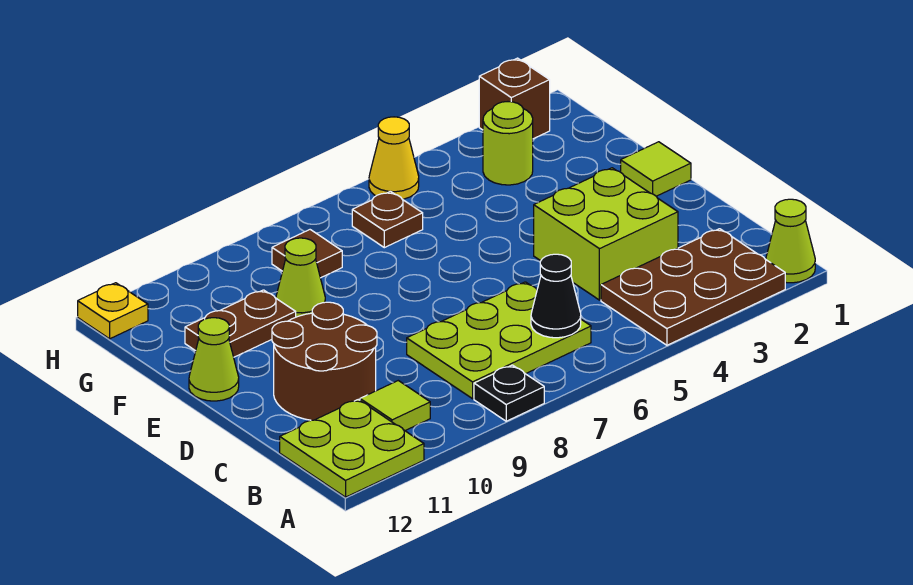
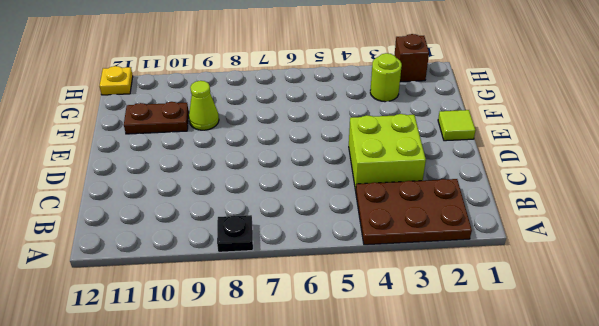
none -> lime cone A1 level 1
none -> lime plate A11:B12 level 1
none -> lime plate B6:C8 level 1

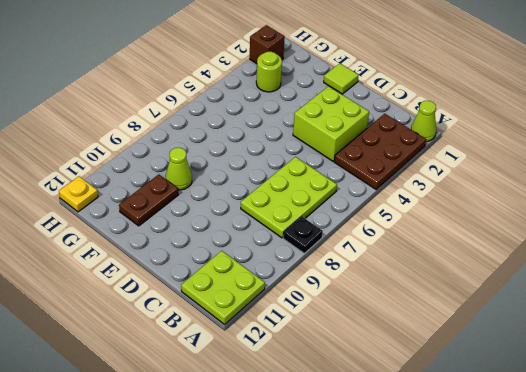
none -> lime tile B10 level 1
none -> brown round brick C10:D11 level 1
none -> lime cone E12 level 1

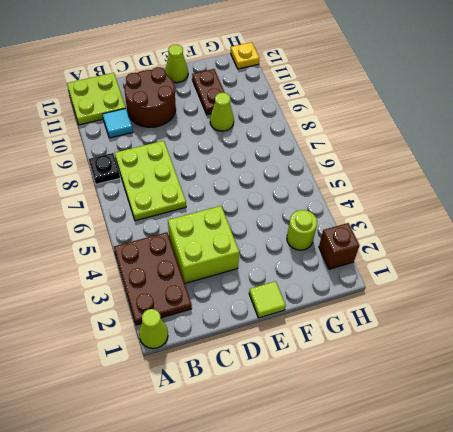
cyan tile B10 level 1 -> lime tile B10 level 1
none -> brown plate G6 level 1
none -> brown tile G8 level 1
none -> yellow cone H5 level 1

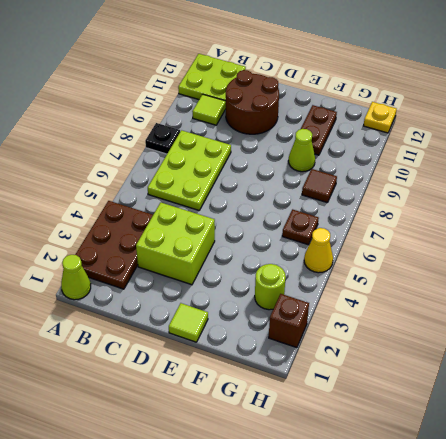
none -> lime cone E12 level 1
none -> black cone B6 level 2

